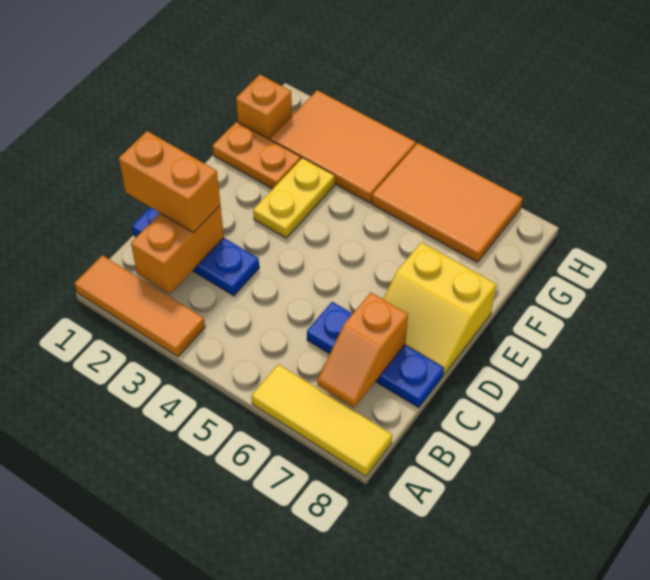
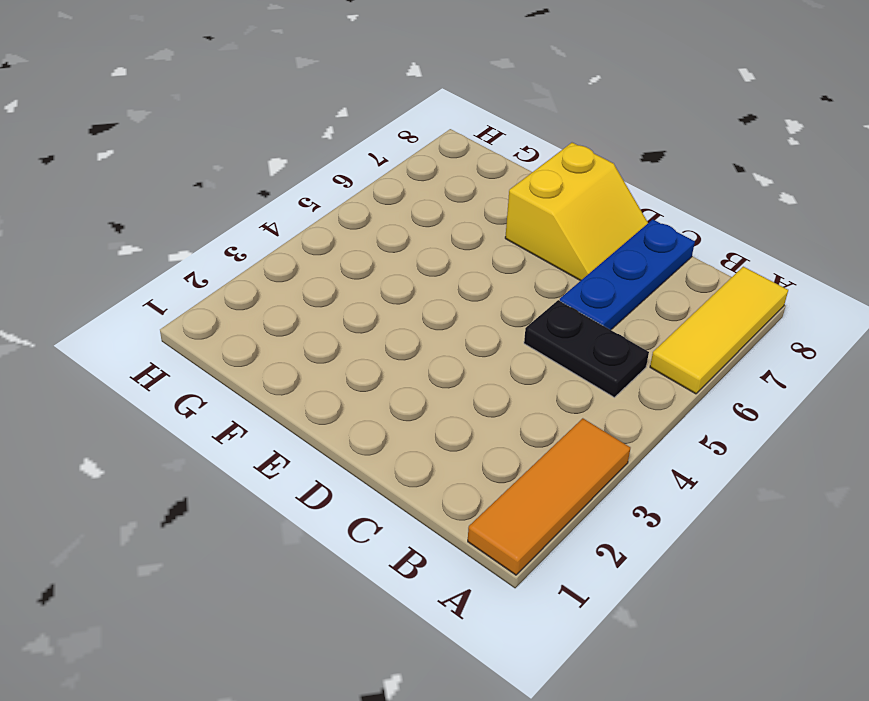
black plate B5:C5 level 1 -> none
none -> blue plate C1:C3 level 1
none -> yellow plate E3:F3 level 1
none -> orange plate F1:F2 level 1

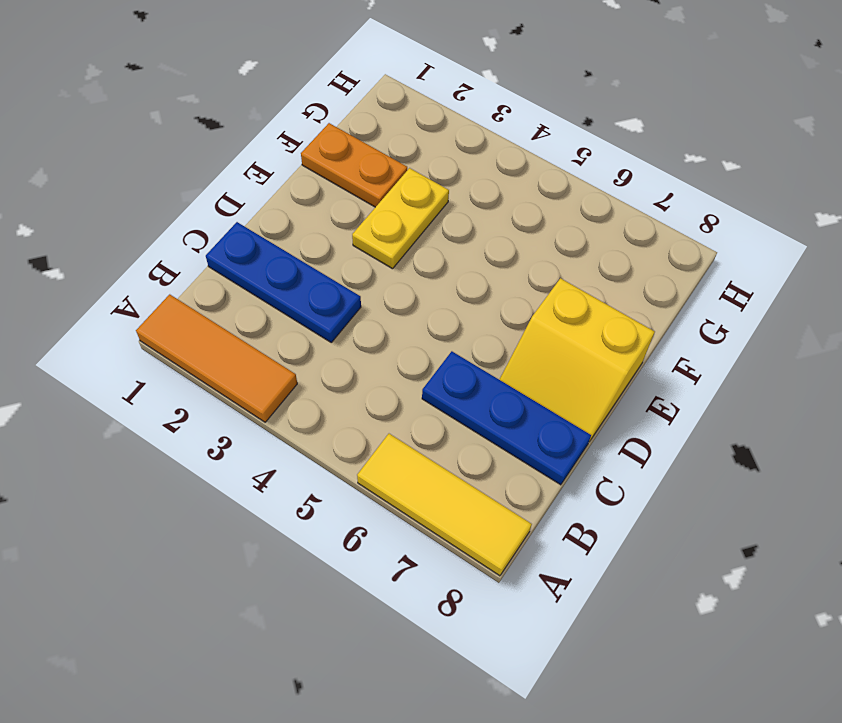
none -> orange brick G1 level 1
none -> orange tile G2:H4 level 1
none -> orange tile G5:H7 level 1

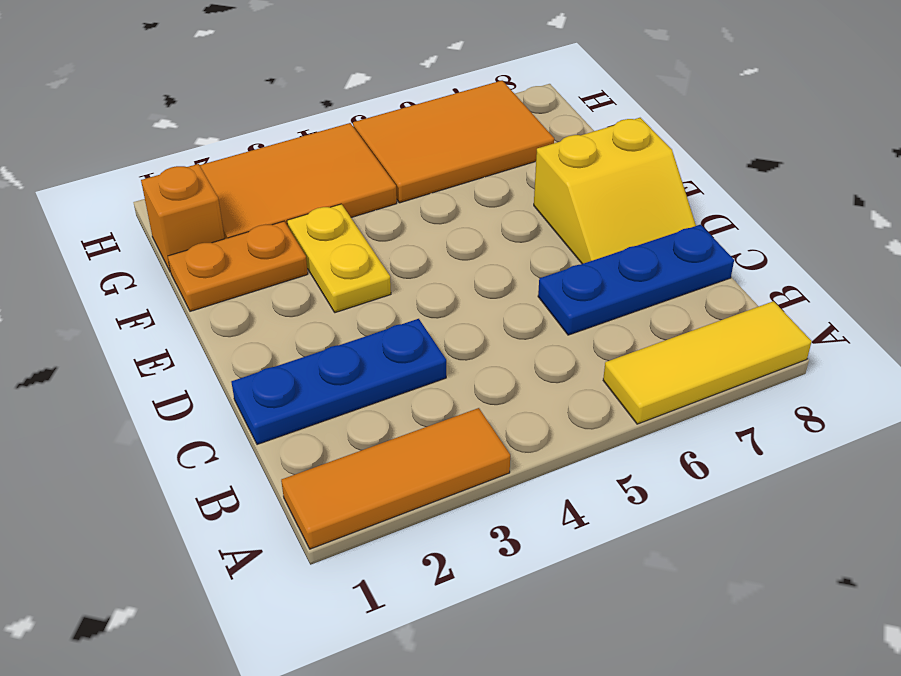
none -> orange brick B2:C2 level 2
none -> orange slope B7:C7 level 2 top C
none -> orange brick C1:C2 level 3

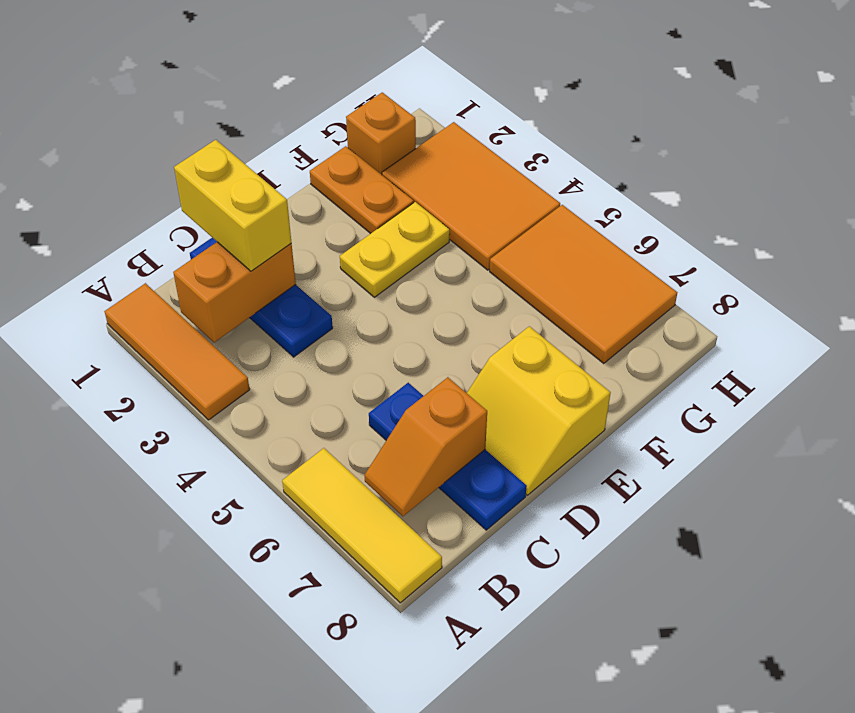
yellow brick C1:C2 level 3 -> orange brick C1:C2 level 3

